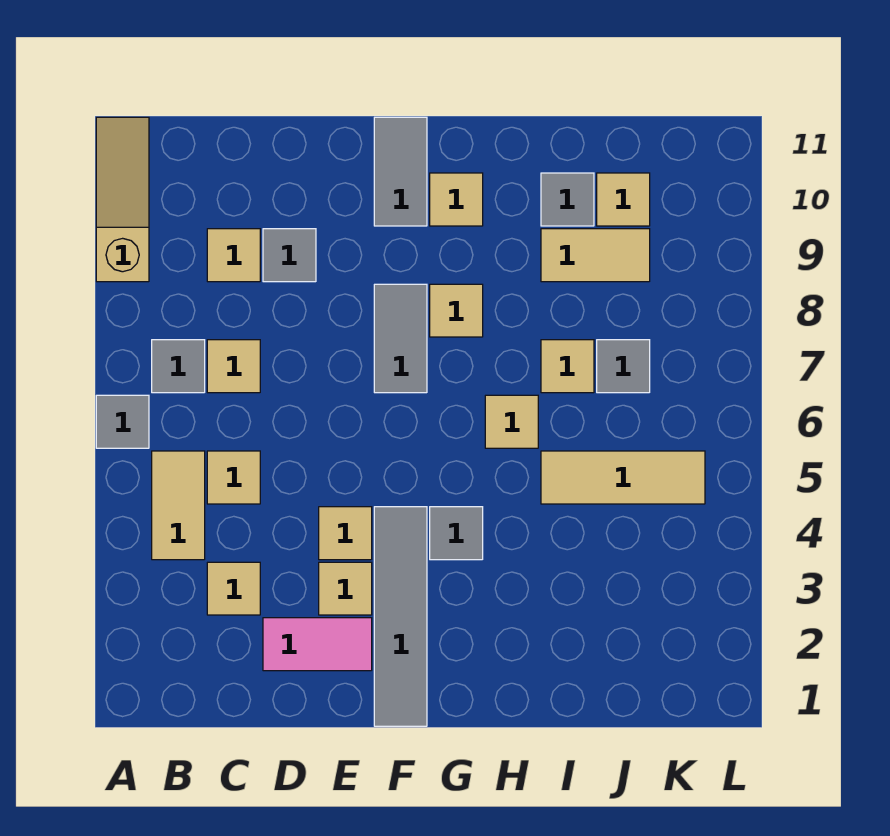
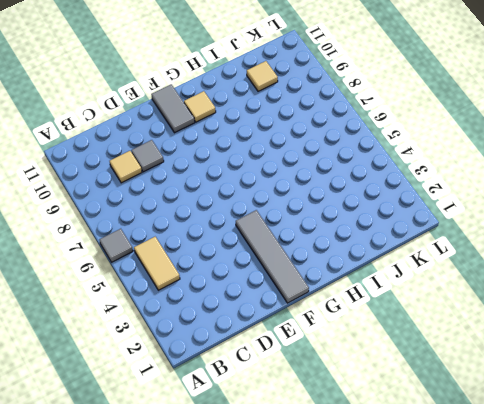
none -> tan slope A9:A11 level 1 top 9
none -> grey tile B7 level 1
none -> tan tile C3 level 1

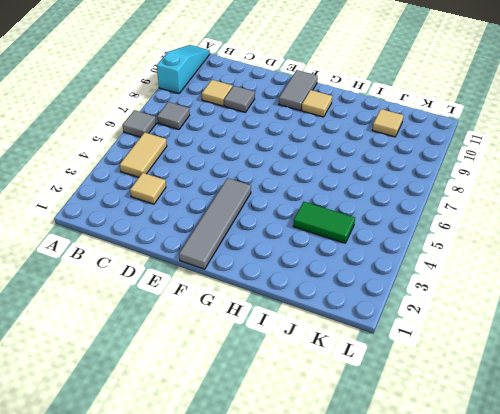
cyan slope A9:A11 level 1 top 9 -> tan slope A9:A11 level 1 top 9
green tile I4:J4 level 1 -> none
none -> tan tile C5 level 1
none -> tan tile C7 level 1
none -> pink tile D2:E2 level 1

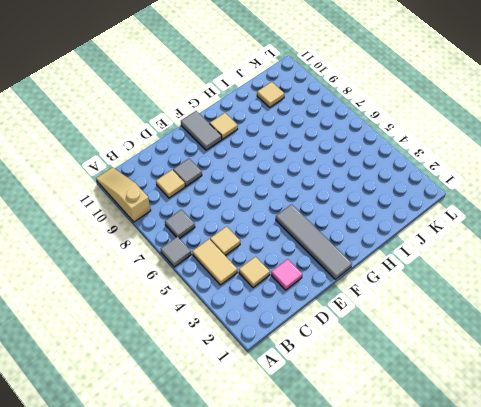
pink tile D2 level 1 -> pink tile D2:E2 level 1
none -> tan tile C7 level 1
none -> tan tile E3 level 1
none -> tan tile E4 level 1

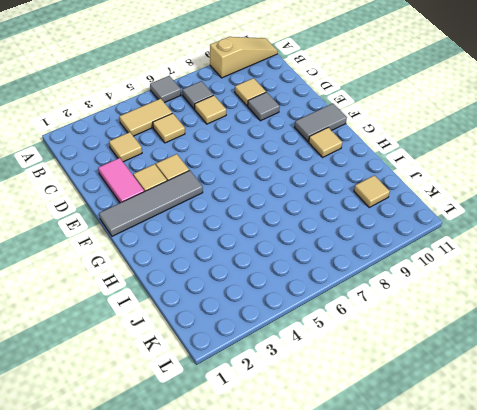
none -> grey tile F7:F8 level 1
none -> grey tile G4 level 1
none -> tan tile G8 level 1

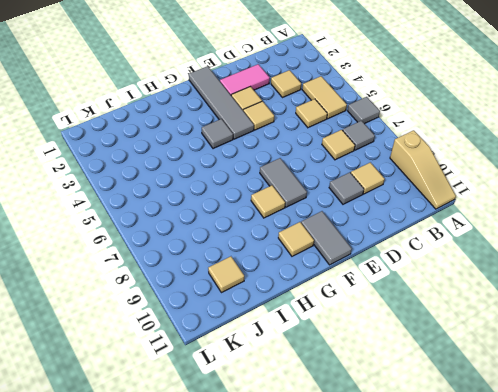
none -> tan tile H6 level 1
none -> tan tile I5:K5 level 1
none -> tan tile I7 level 1

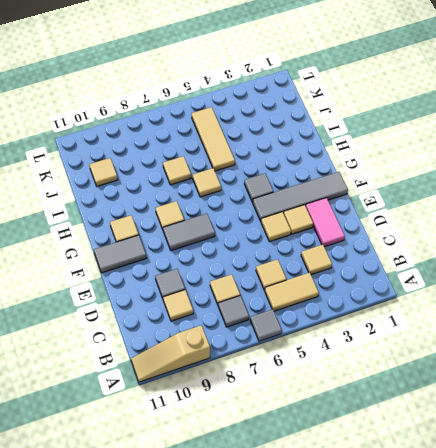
none -> tan tile I9:J9 level 1
none -> grey tile I10 level 1
none -> grey tile J7 level 1

